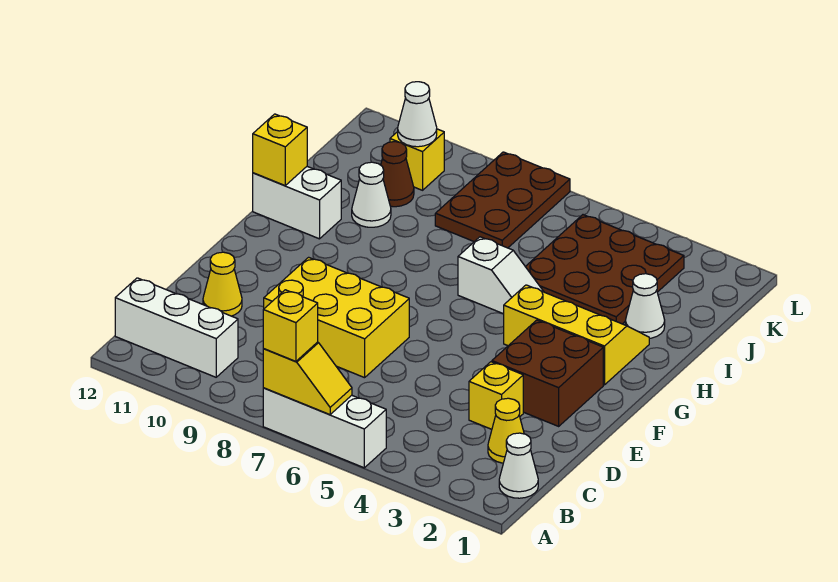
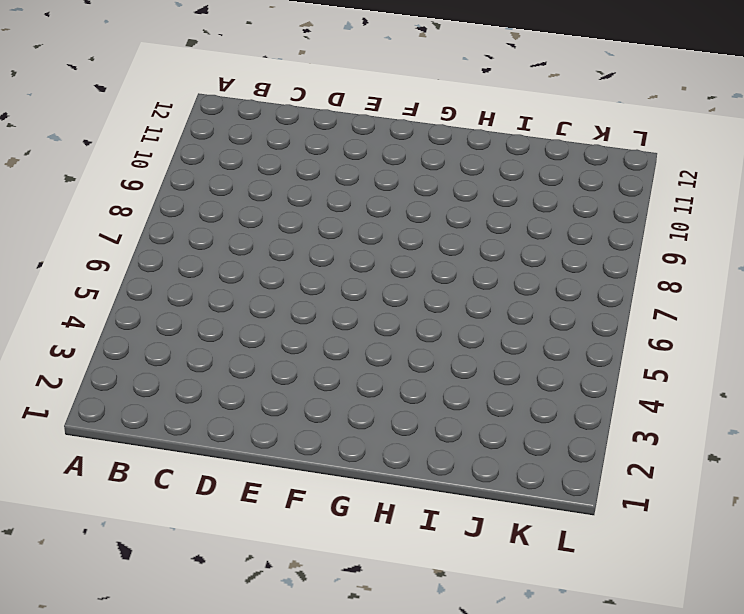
none -> white brick A5:A7 level 1
none -> white cone B1 level 1
none -> white brick B10:B12 level 1

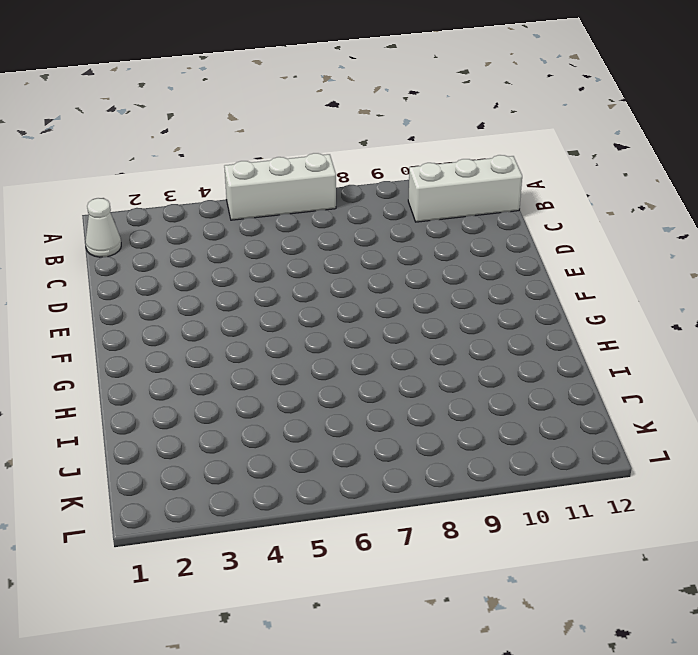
none -> yellow cone C2 level 1
none -> yellow brick D3 level 1
none -> yellow brick D7:E9 level 1

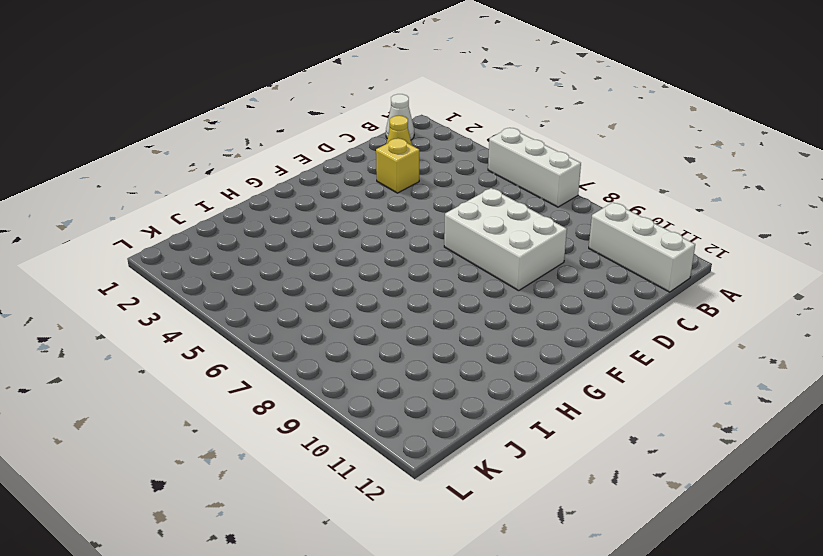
white brick D7:E9 level 1 -> yellow brick D7:E9 level 1
none -> yellow cone D11 level 1
none -> brown brick E2:F3 level 1
none -> yellow slope G2:H4 level 1 top G

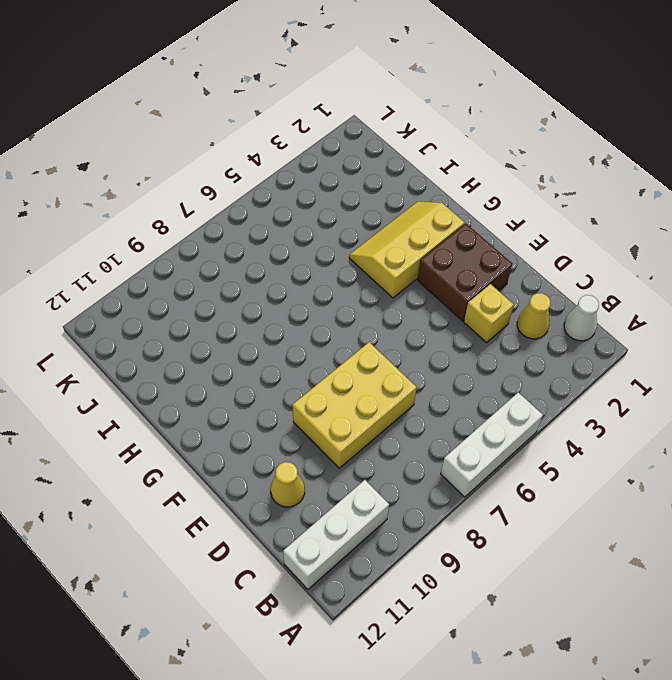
none -> white slope H5:H6 level 1 top 6
none -> white brick H11:H12 level 1
none -> white cone I2 level 1

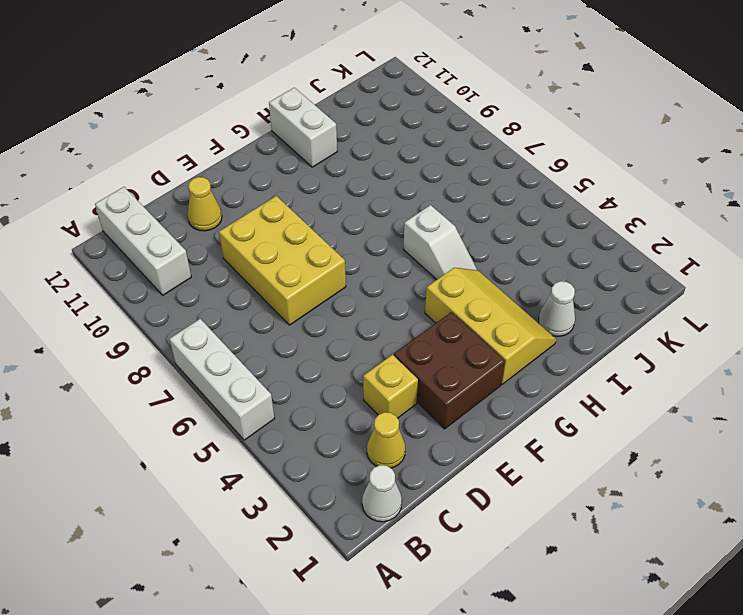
none -> brown plate I3:K5 level 1
none -> white cone I10 level 1
none -> brown plate J7:L8 level 1

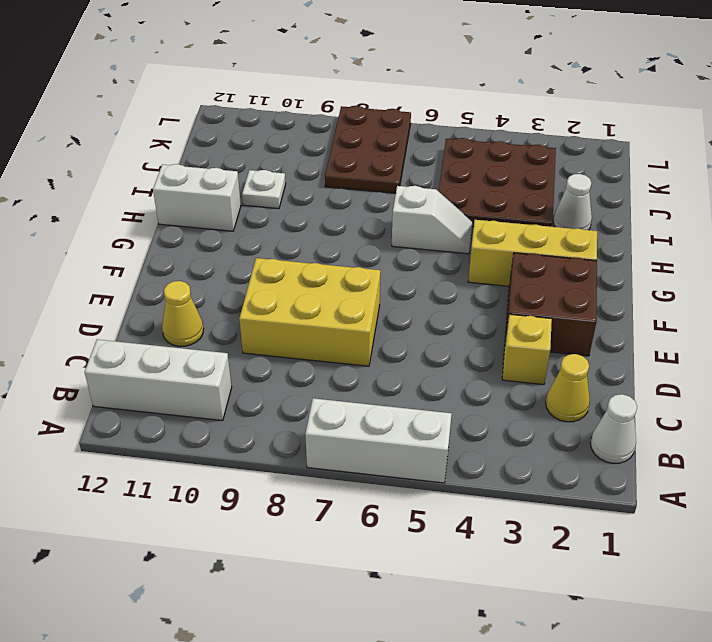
white plate I10 level 1 -> white cone I10 level 1
none -> brown cone J10 level 1
none -> yellow brick K10 level 1
none -> yellow slope A6:A7 level 2 top 7

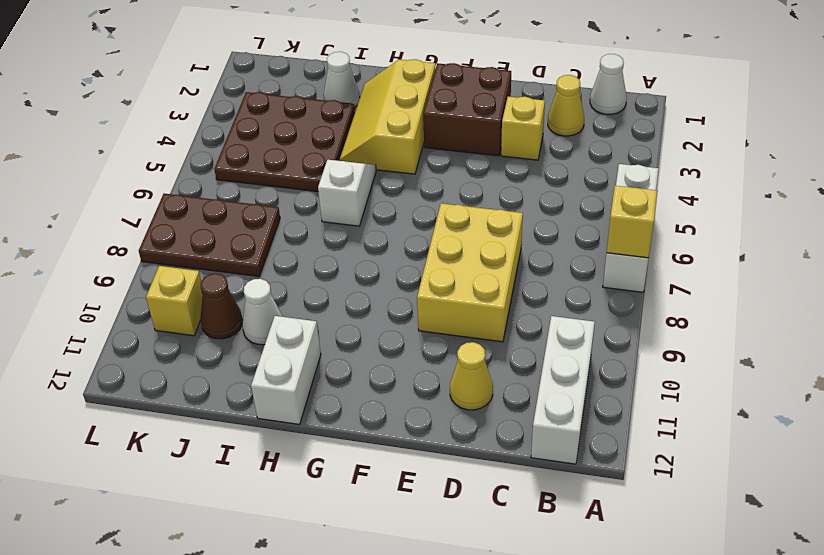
none -> yellow brick H12 level 2
none -> white cone K10 level 2
none -> yellow brick A7 level 3

